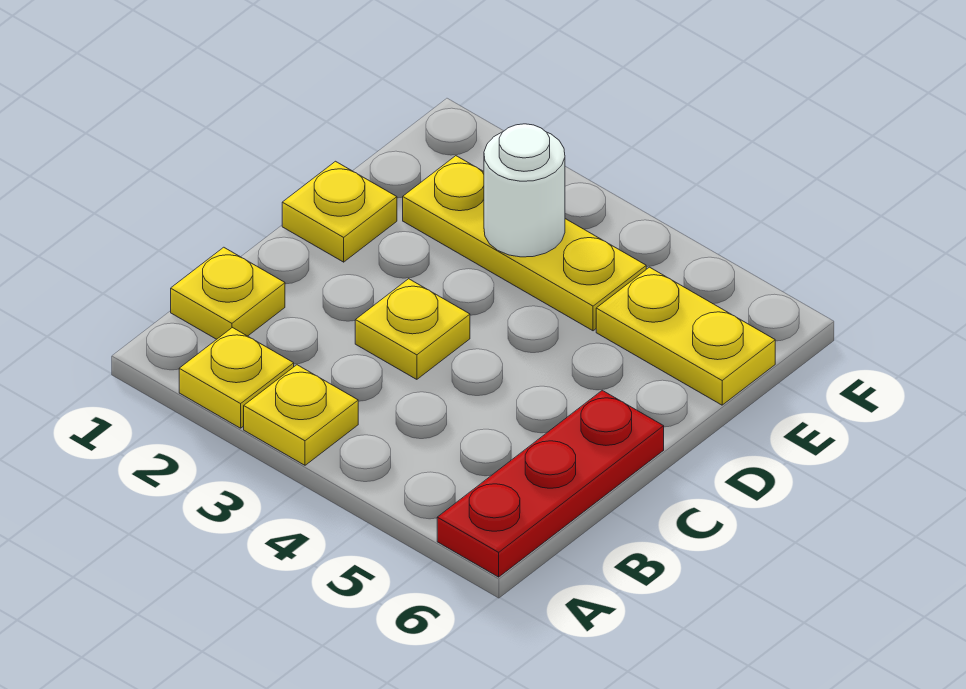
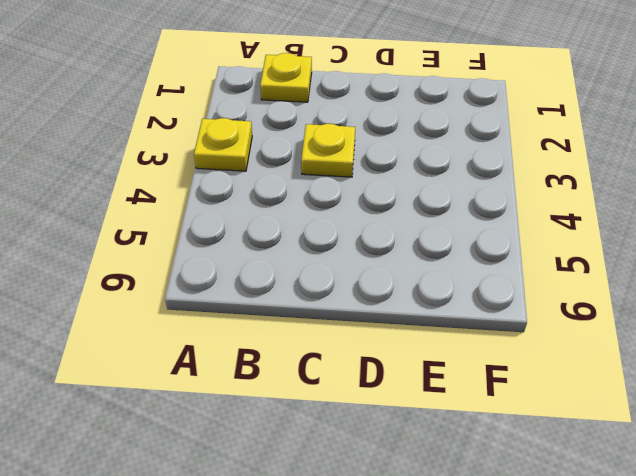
none -> yellow plate A2 level 1
none -> red plate A6:C6 level 1

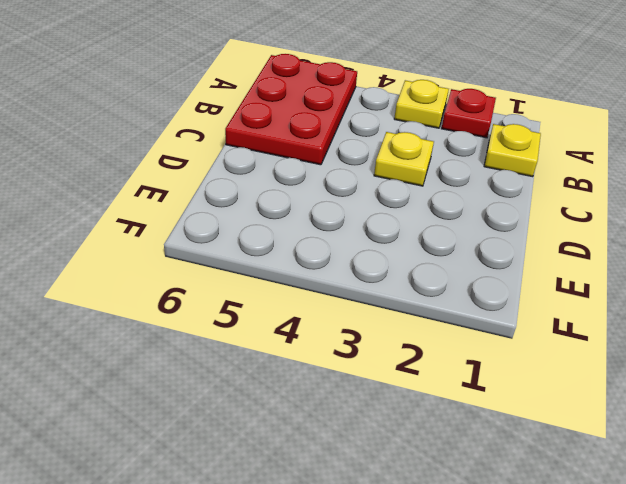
red plate A2 level 1 -> yellow plate A2 level 1
red plate A5:C6 level 1 -> red plate A6:C6 level 1
none -> yellow plate D1 level 1
none -> yellow plate E2:E4 level 1

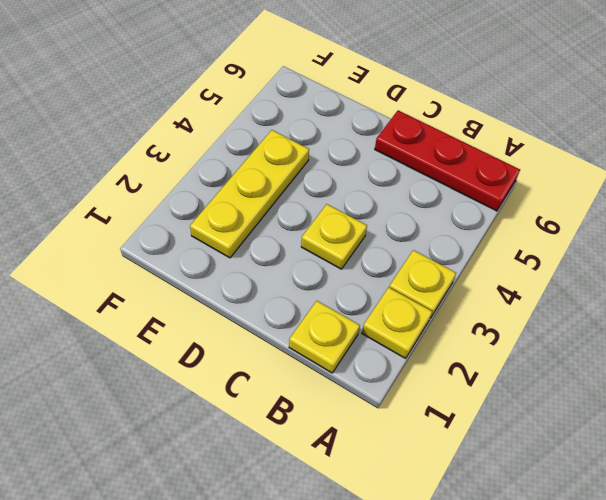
none -> yellow plate D1 level 1
none -> yellow plate E5:E6 level 1

